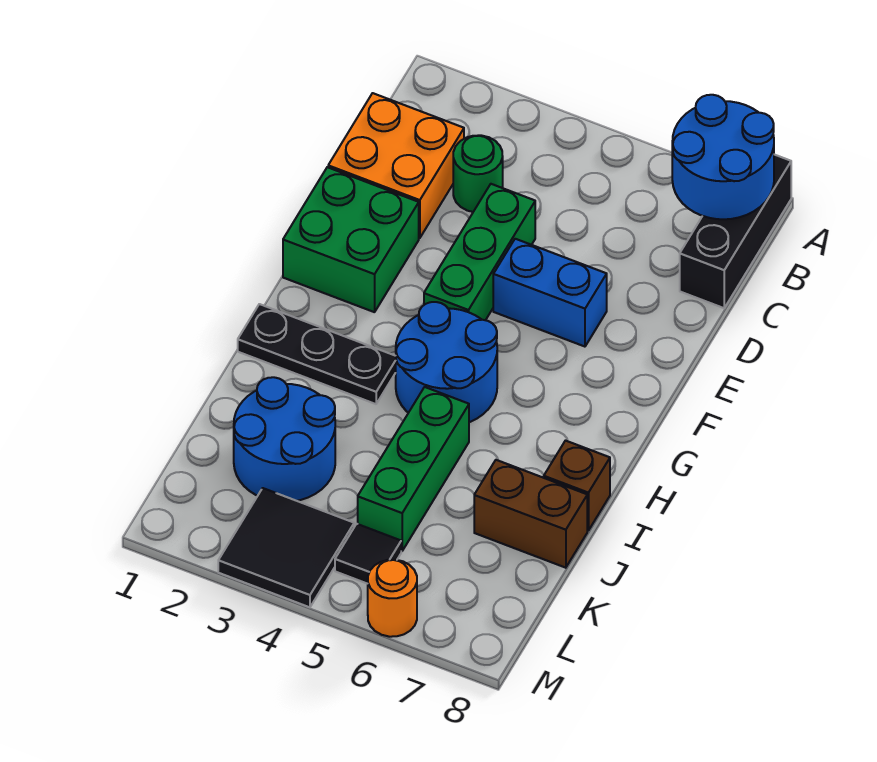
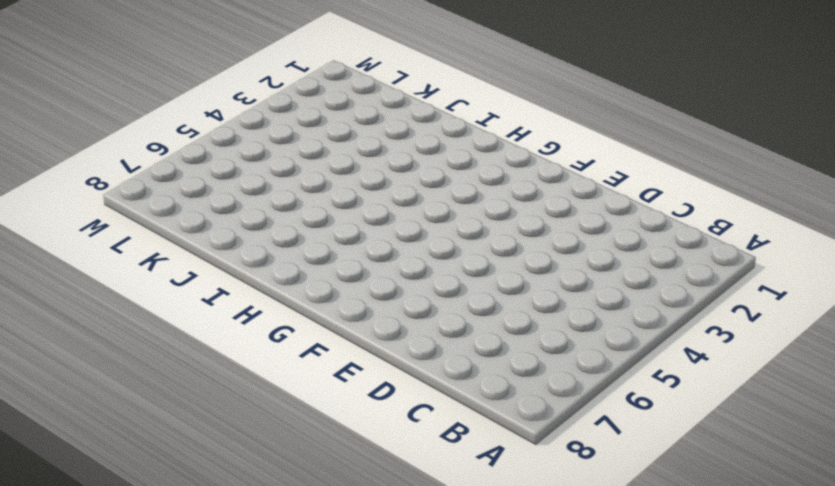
none -> black brick A8:C8 level 1
none -> orange brick C1:D2 level 1
none -> green round brick C3 level 1

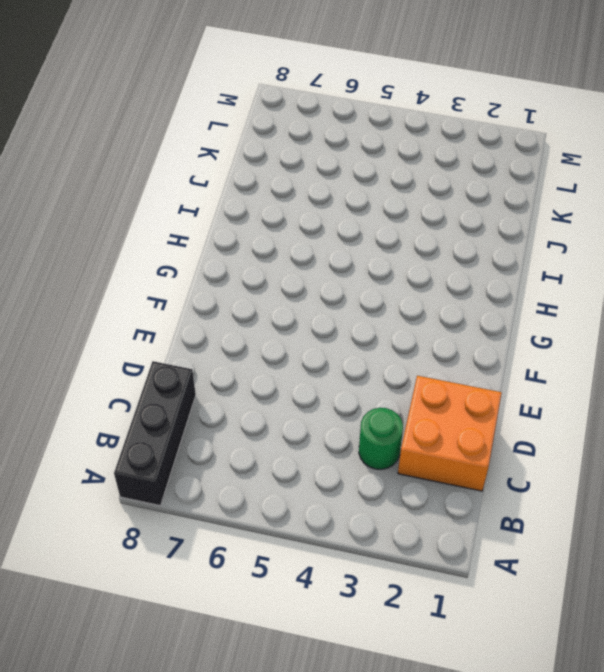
none -> green brick D4:F4 level 1
none -> green brick E1:F2 level 1
none -> blue brick E5:E6 level 1

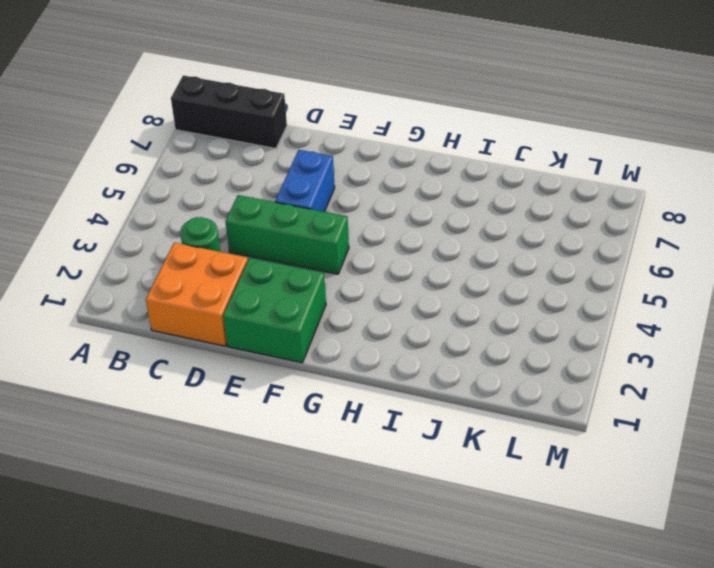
none -> blue round brick G4:H5 level 1
none -> black plate H1:H3 level 1
none -> green brick I5:K5 level 1

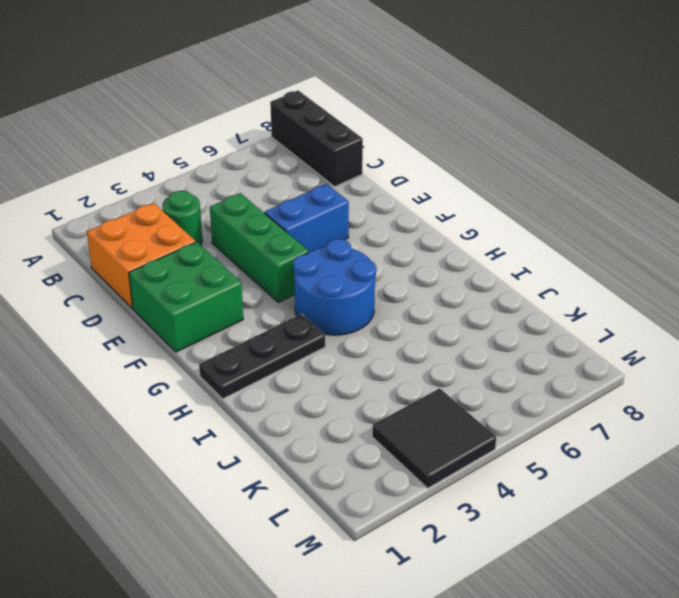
none -> green brick I5:K5 level 1
none -> brown brick I8 level 1
none -> blue round brick J2:K3 level 1

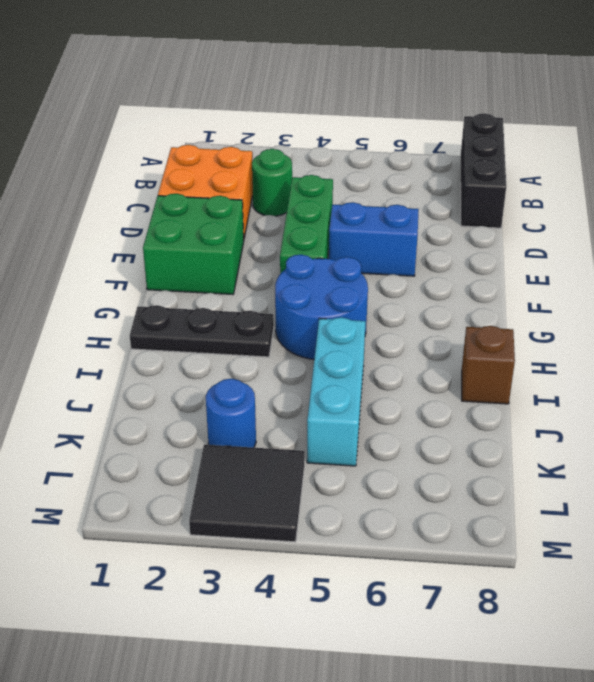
cyan brick I5:K5 level 1 -> green brick I5:K5 level 1
blue round brick K3 level 1 -> blue round brick J2:K3 level 1
none -> brown brick J7:J8 level 1
none -> black tile L5 level 1
none -> orange round brick M6 level 1

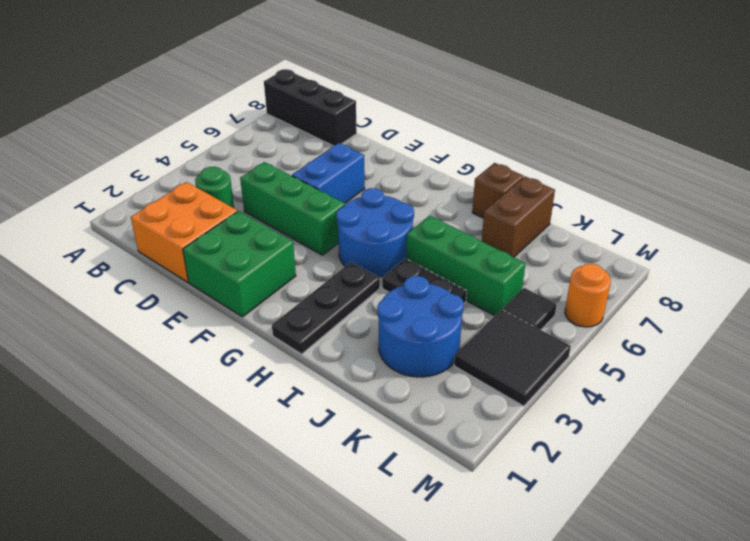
black plate I4:J4 level 1 -> none
none -> blue round brick A7:B8 level 2

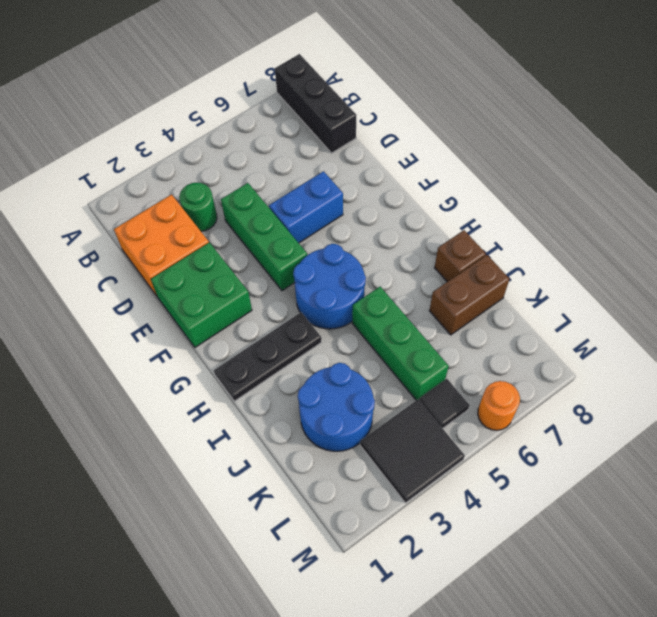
none -> blue round brick A7:B8 level 2

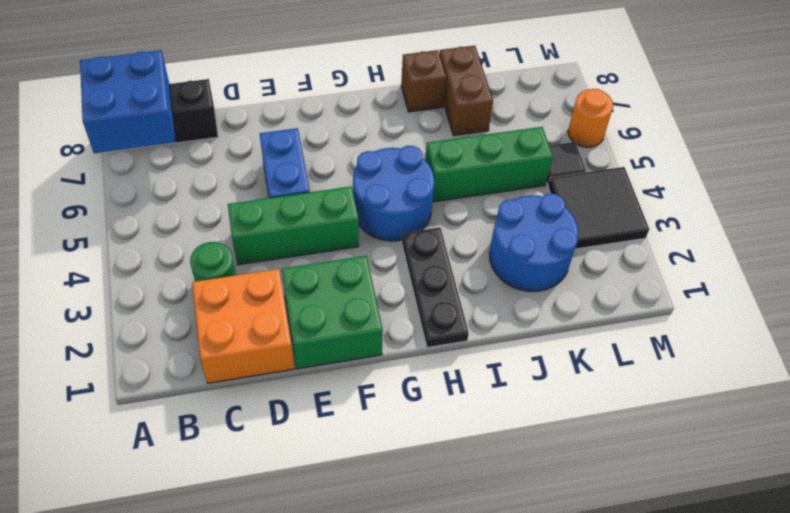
blue brick A7:B8 level 2 -> blue round brick A7:B8 level 2

